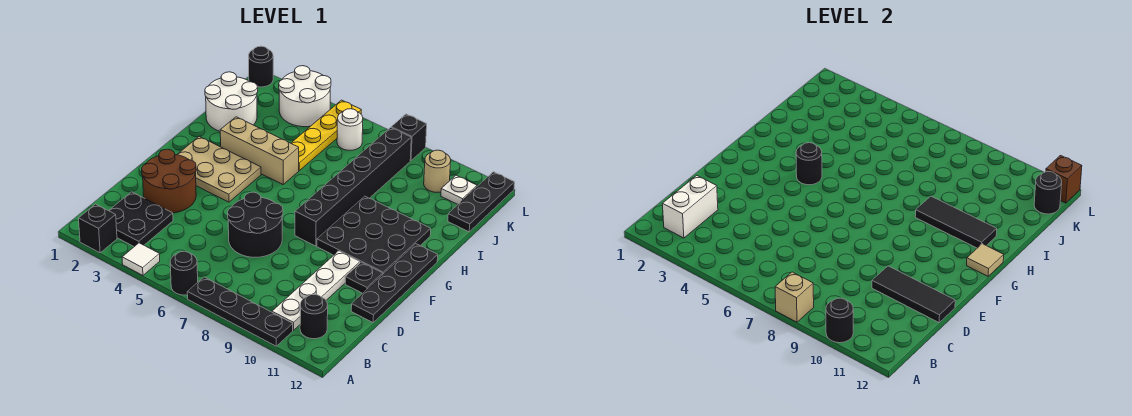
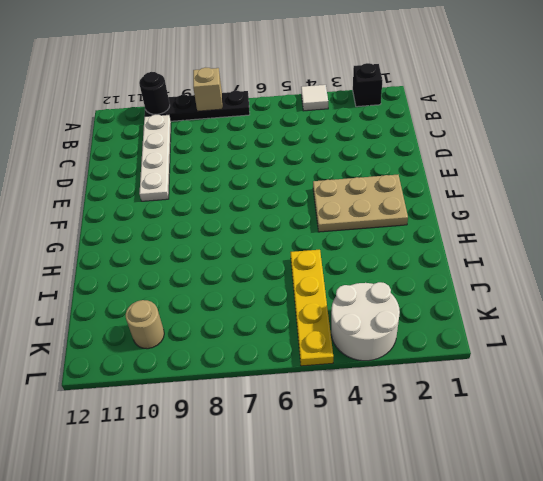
none -> black round brick A6 level 1
none -> black plate B2:C3 level 1
none -> black round brick B11 level 1
none -> brown round brick D2:E3 level 1

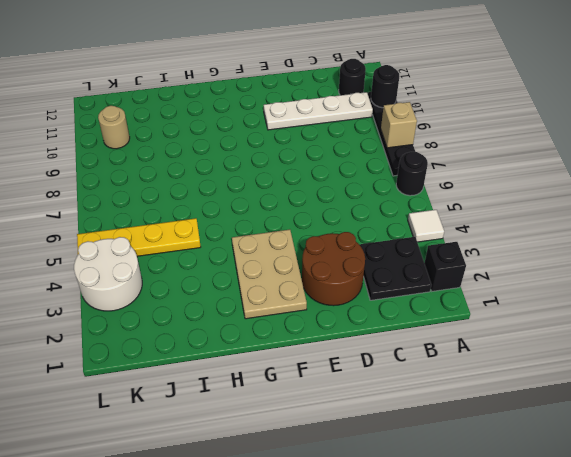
none -> black round brick D6:E7 level 1
none -> black plate D12:G12 level 1
none -> black plate E11 level 1
none -> black brick F8:K8 level 1

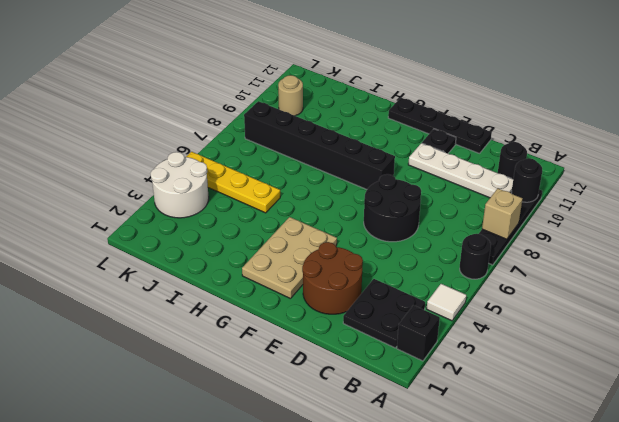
none -> black plate F9:H11 level 1
none -> tan brick H3:H5 level 1
none -> white round brick I1:J2 level 1
none -> black plate J12:L12 level 1

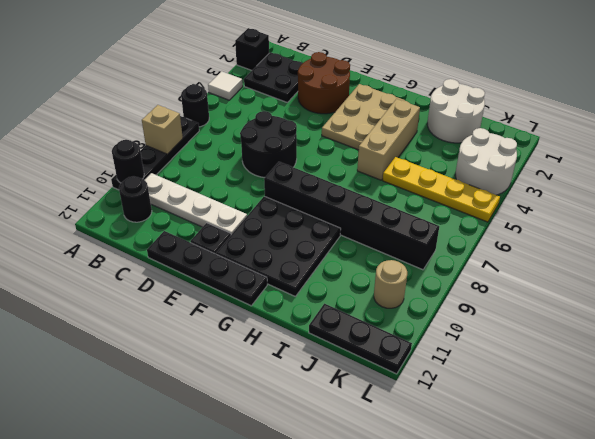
none -> white round brick K6 level 1
none -> white plate K11 level 1
none -> black round brick L1 level 1
none -> black brick L8 level 1

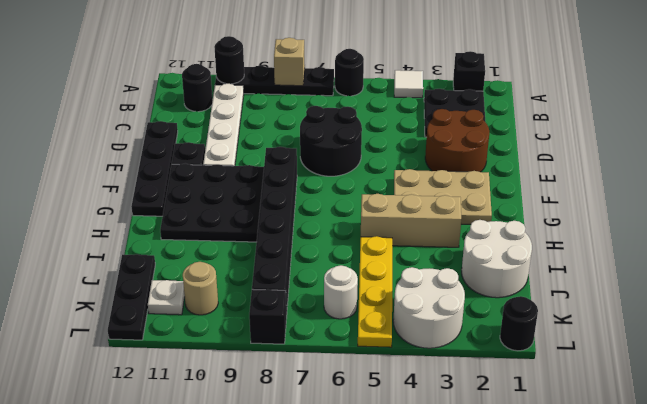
none -> white brick B2:C2 level 2
none -> black tile D10:D12 level 2
none -> black round brick G4 level 2
none -> tan tile G12 level 2

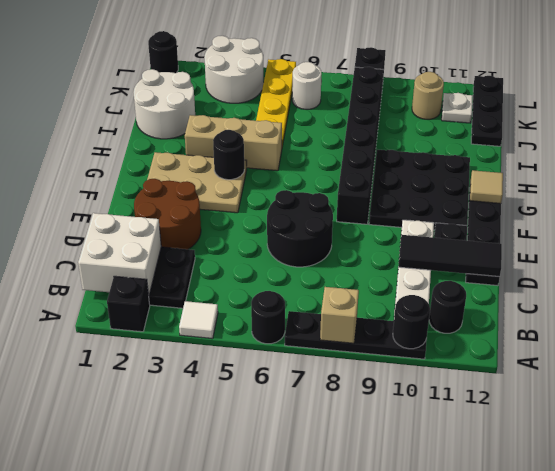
white brick B1:C2 level 2 -> white brick B2:C2 level 2
none -> black tile H9:H11 level 2
none -> black round brick K12 level 2
none -> brown brick L12 level 2

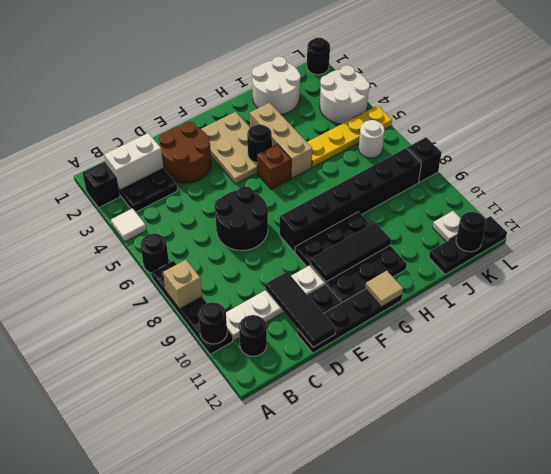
black tile F10:H10 level 2 -> black tile H9:H11 level 2
brown brick G5 level 1 -> brown brick L12 level 2
none -> tan round brick K10 level 1

